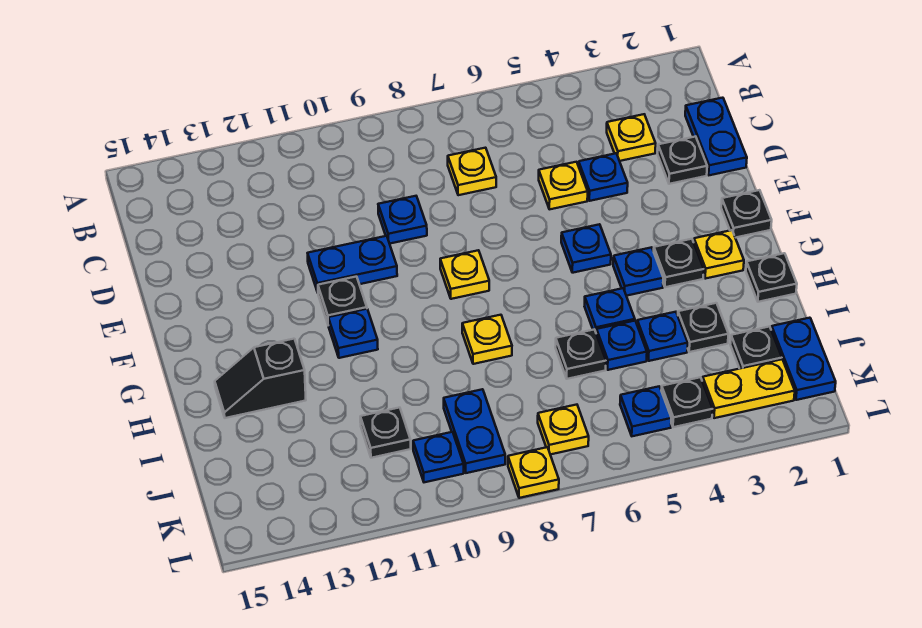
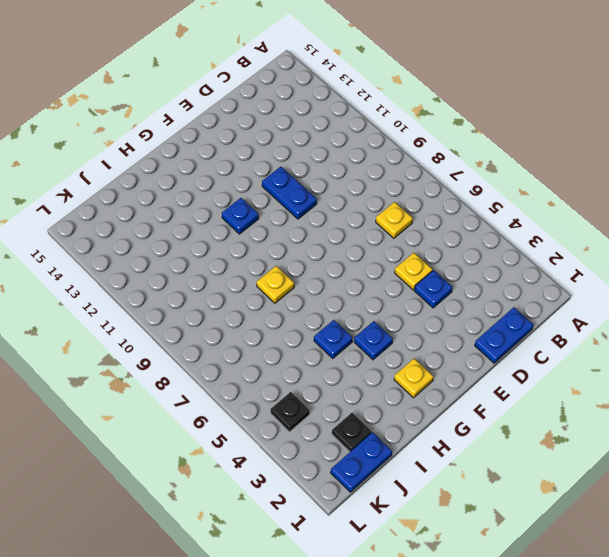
none -> yellow plate C3 level 1
none -> black plate D2 level 1
none -> blue plate D9 level 1
none -> black plate F1 level 1

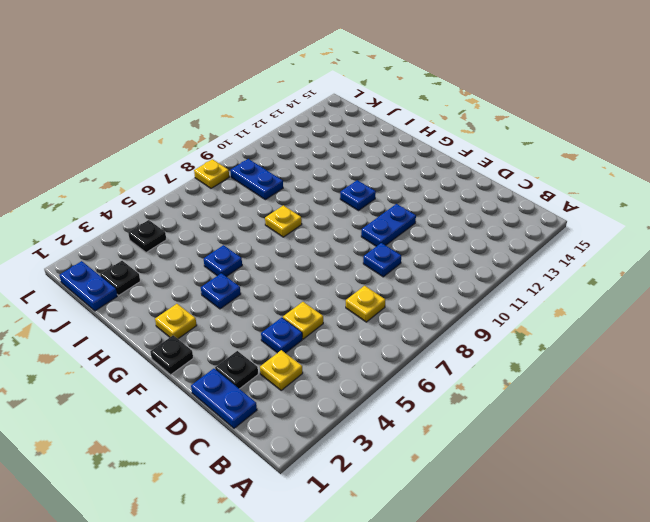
none -> blue plate F5 level 1
none -> yellow plate F8 level 1
none -> black plate F11 level 1
none -> black plate G3 level 1

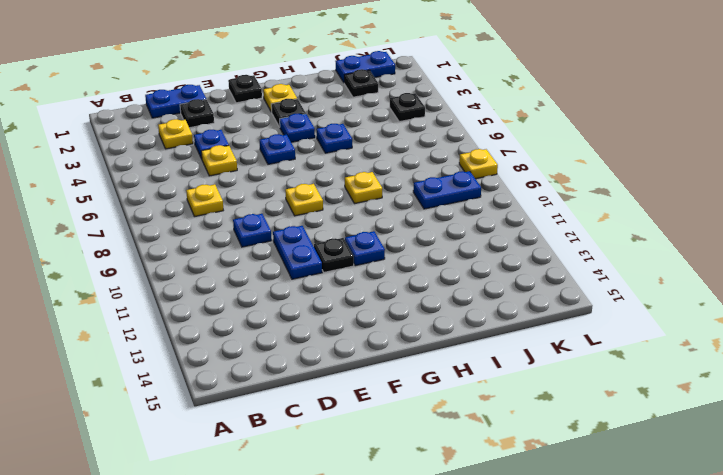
none -> black plate H1 level 1
none -> black slope H13:H14 level 1 top 13
none -> black plate I3 level 1
none -> blue plate I4 level 1

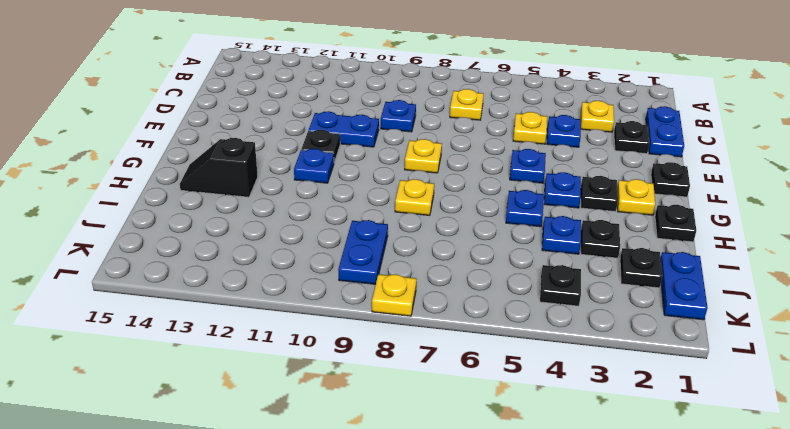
none -> blue plate I5 level 1
none -> black plate I6 level 1
none -> black plate J11 level 1
none -> yellow plate K2:K3 level 1

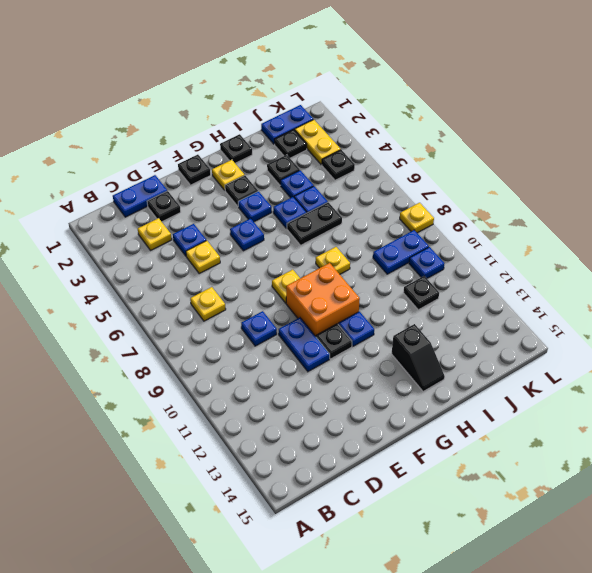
orange brick F9:G10 level 1 -> none
black plate H6:I6 level 1 -> black plate I6 level 1
none -> blue plate K5 level 1
none -> yellow plate K7 level 1

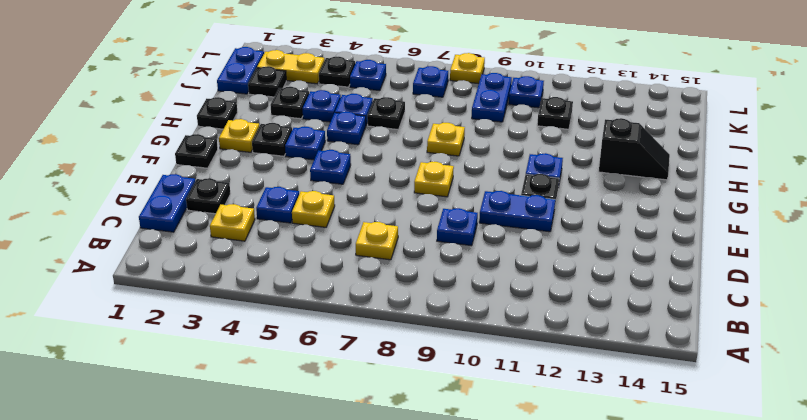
blue plate K7 level 1 -> yellow plate K7 level 1

